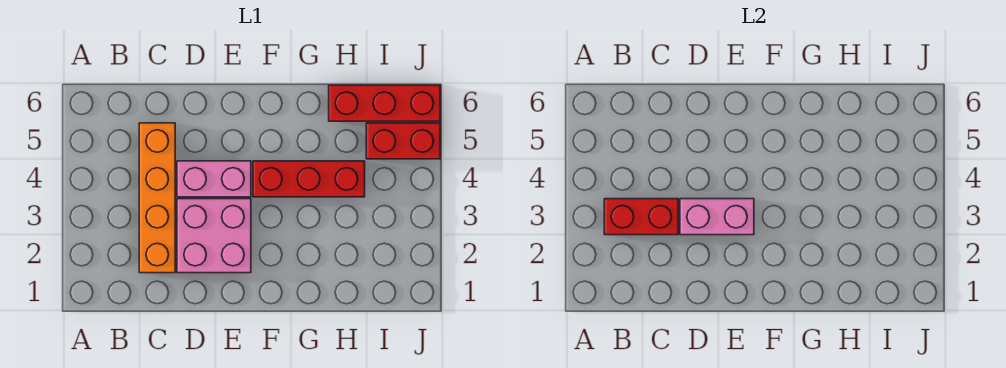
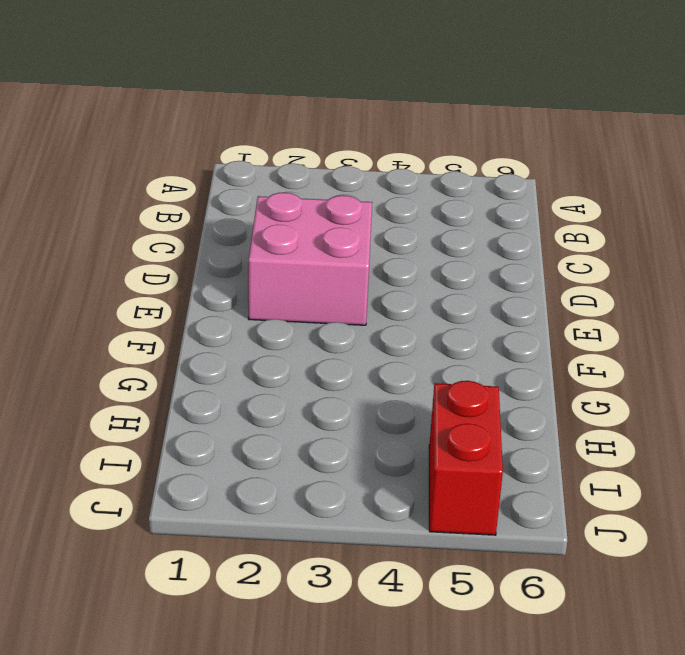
none -> orange brick C2:C5 level 1
none -> pink brick D4:E4 level 1

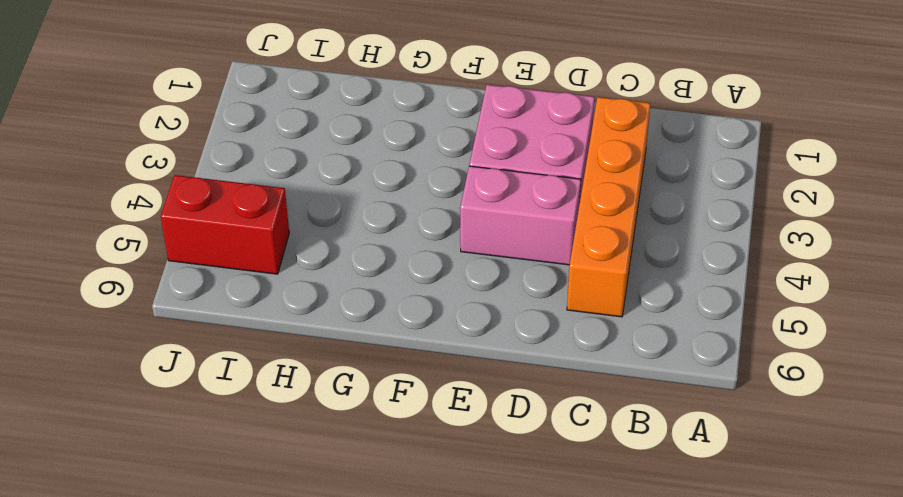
none -> red brick F4:H4 level 1
none -> red brick H6:J6 level 1

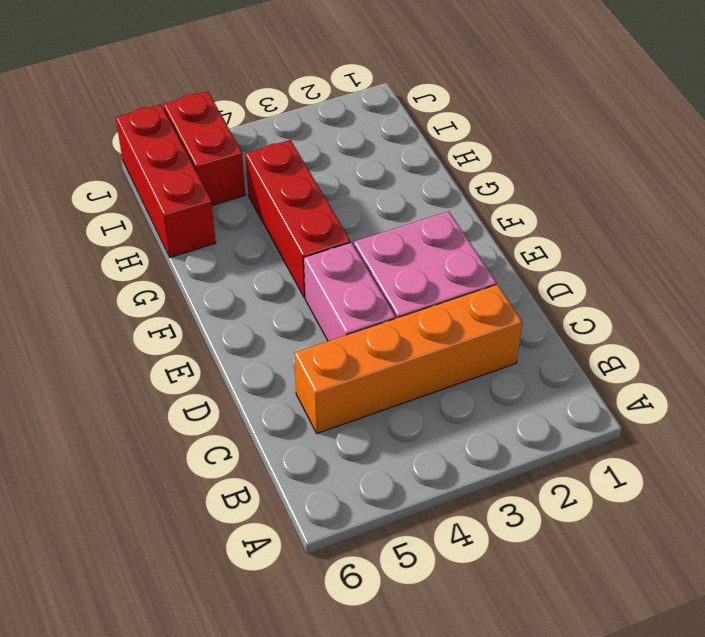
none -> red brick B3:C3 level 2
none -> pink brick D3:E3 level 2

